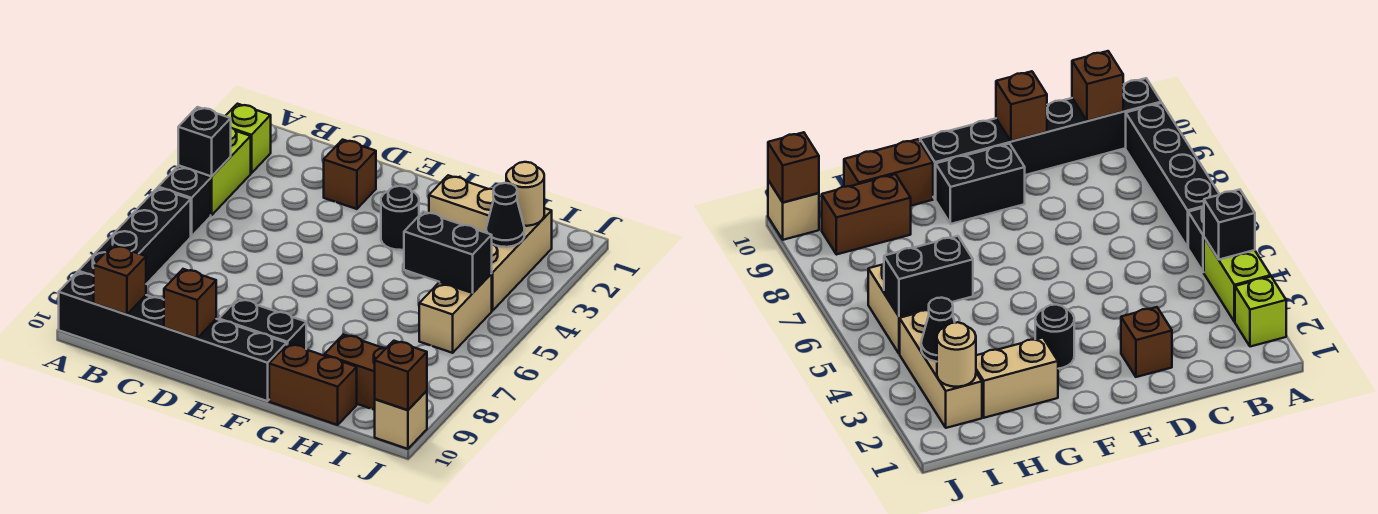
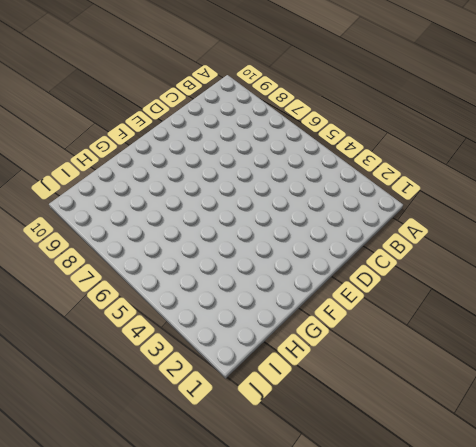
none -> lime brick A2 level 1
none -> lime brick A3:A4 level 1
none -> black brick A5 level 1

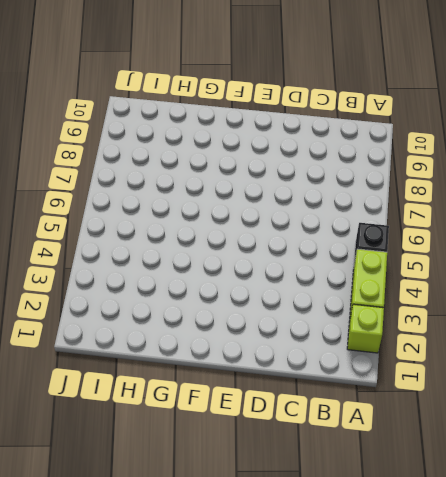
none -> black brick A6:A9 level 1
none -> black brick A10:F10 level 1
none -> brown brick D2 level 1

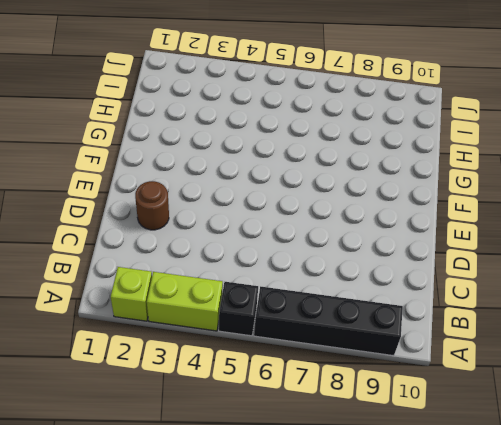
brown round brick D2 level 1 -> brown brick D2 level 1
none -> black brick A10:F10 level 1
none -> black brick E9:F9 level 1
none -> black round brick F3 level 1

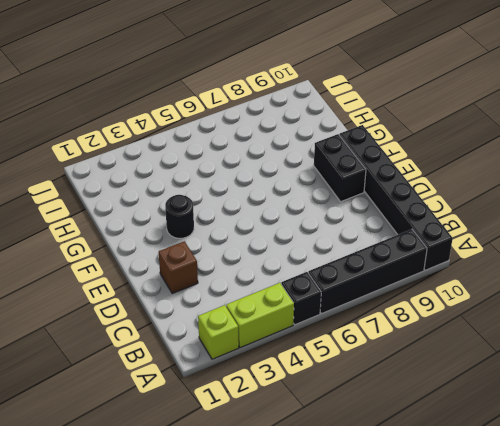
none -> tan brick G2:H2 level 1
none -> brown brick G10:H10 level 1
none -> brown brick H9:I9 level 1

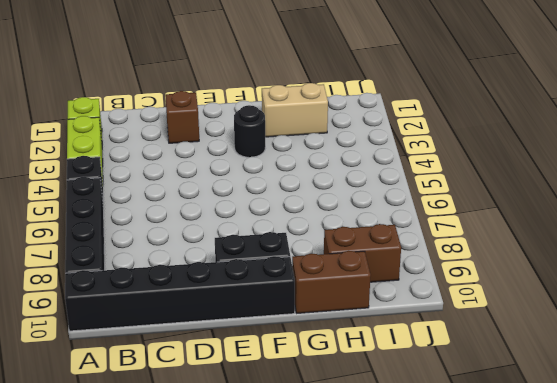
none -> tan brick I2:I4 level 1
none -> tan brick I5:I6 level 1
none -> tan brick J10 level 1

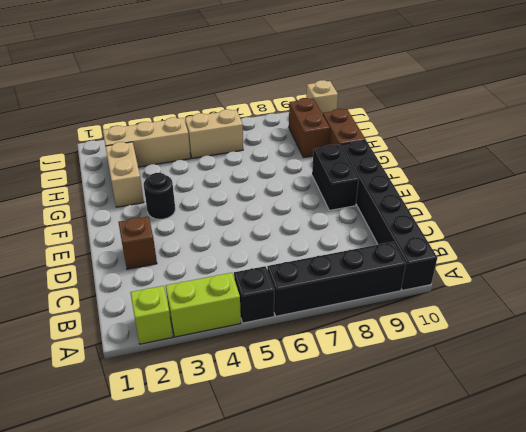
none -> black brick A4 level 2
none -> brown brick B10 level 2
none -> brown brick D10 level 2

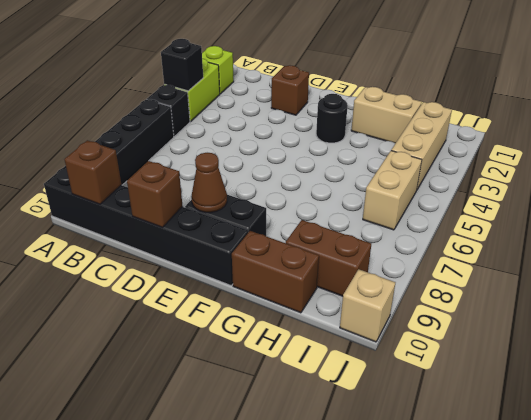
brown cone E9 level 2 -> none
none -> black brick H5:I5 level 2
none -> tan round brick I2 level 2
none -> black cone I3 level 2

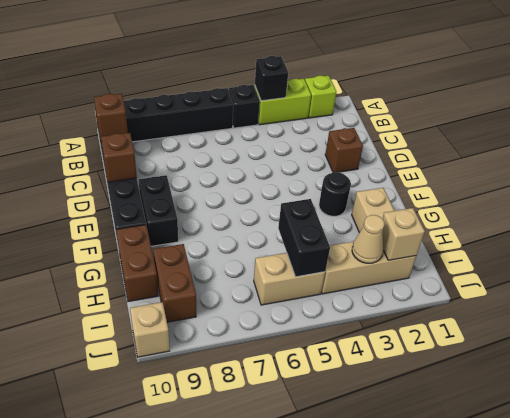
tan brick I2 level 2 -> tan round brick I2 level 2
tan cone I3 level 2 -> black cone I3 level 2
none -> brown brick J10 level 2

